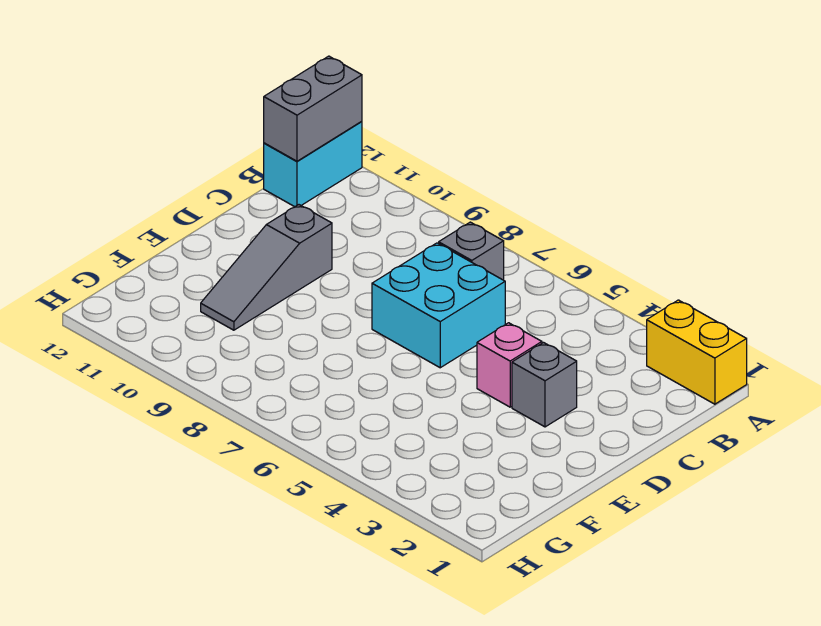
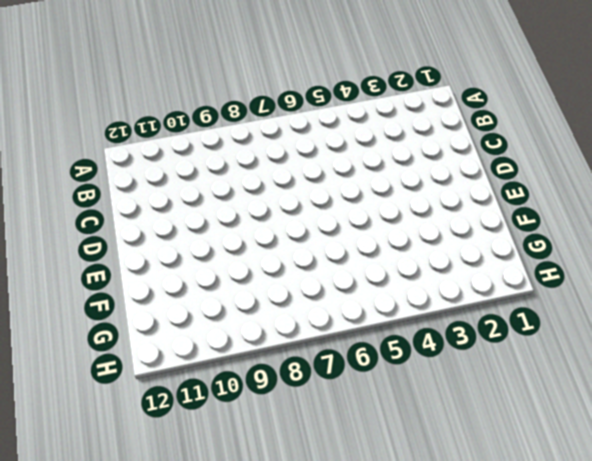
none -> yellow brick A1:A2 level 1
none -> cyan brick A12:B12 level 1

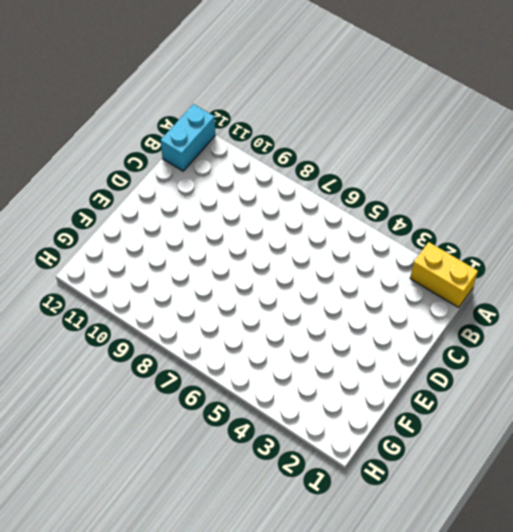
none -> grey brick B7 level 1
none -> cyan brick C6:D7 level 1

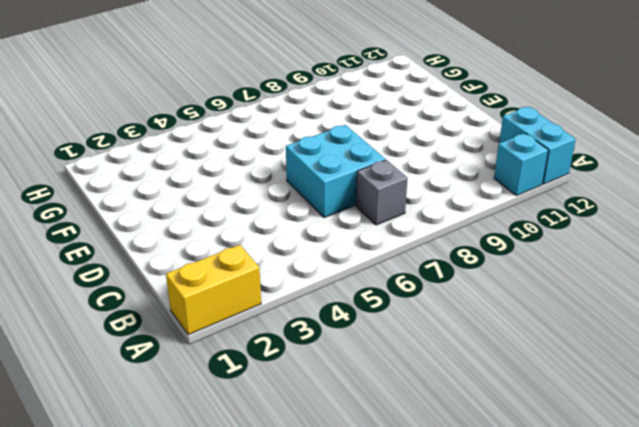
cyan brick A11 level 1 -> none
none -> grey brick D3 level 1
none -> pink brick D4 level 1

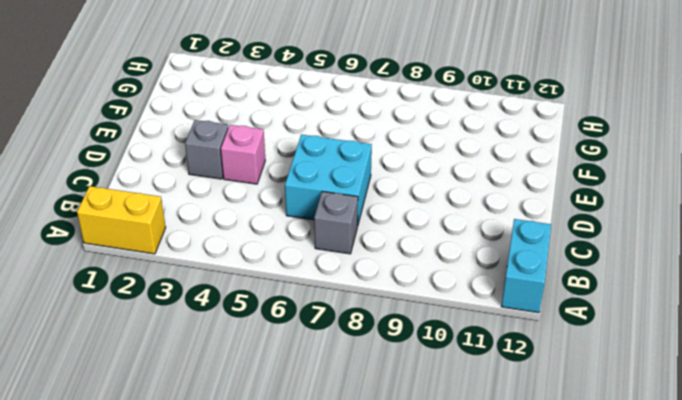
none -> grey slope D10:F10 level 1 top D
none -> grey brick A12:B12 level 2

